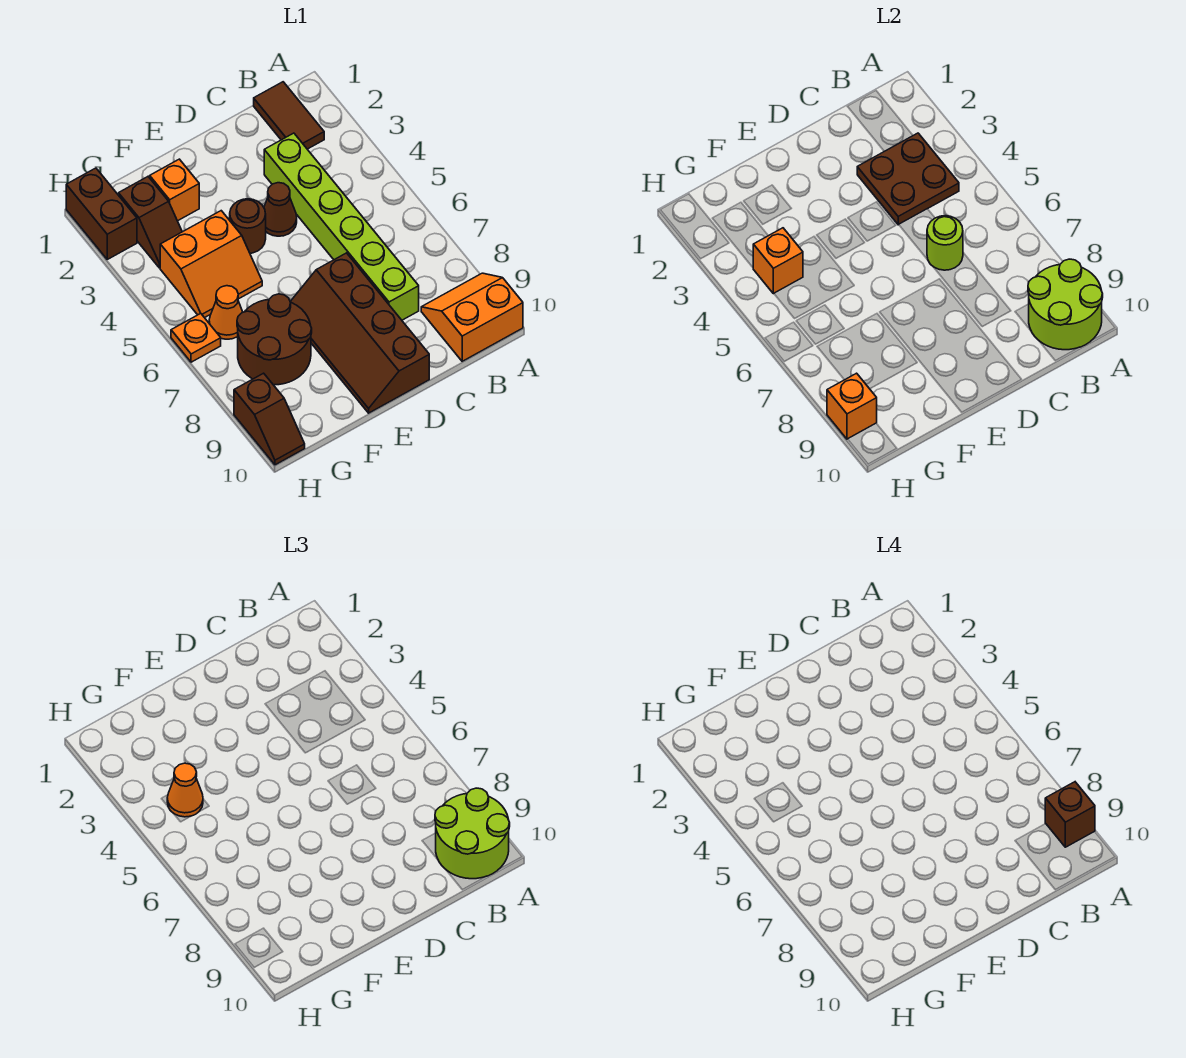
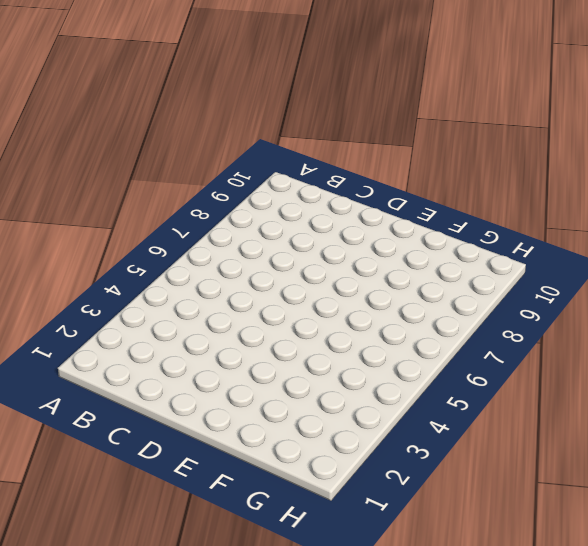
none -> orange slope A9:B10 level 1 top 10
none -> brown tile B1:B2 level 1
none -> lime brick C3:C8 level 1

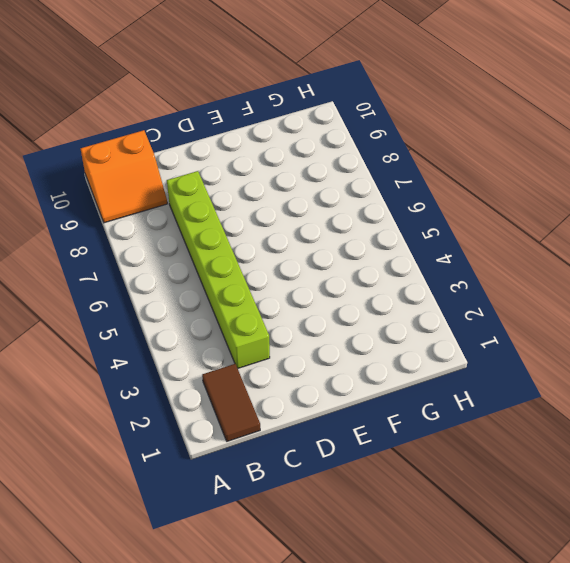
none -> brown cone D4 level 1
none -> brown slope D7:E10 level 1 top D
none -> brown round brick E4 level 1

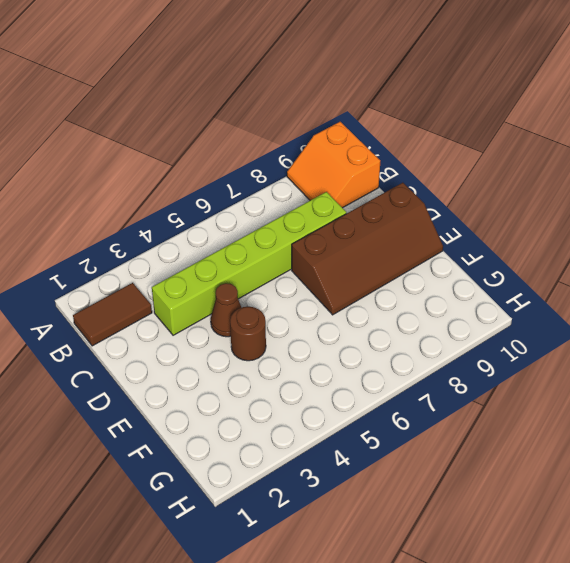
none -> orange brick F2 level 1
none -> orange slope F4:G5 level 1 top 4
none -> brown round brick F7:G8 level 1

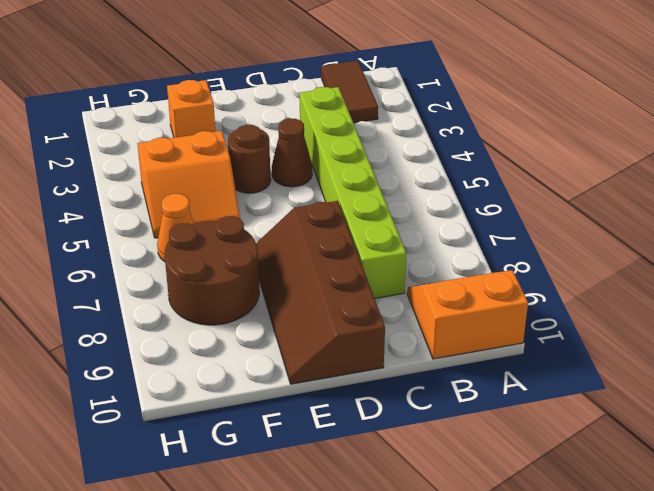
none -> brown slope G2:G3 level 1 top 2
none -> brown brick H1:H2 level 1
none -> orange plate H6 level 1

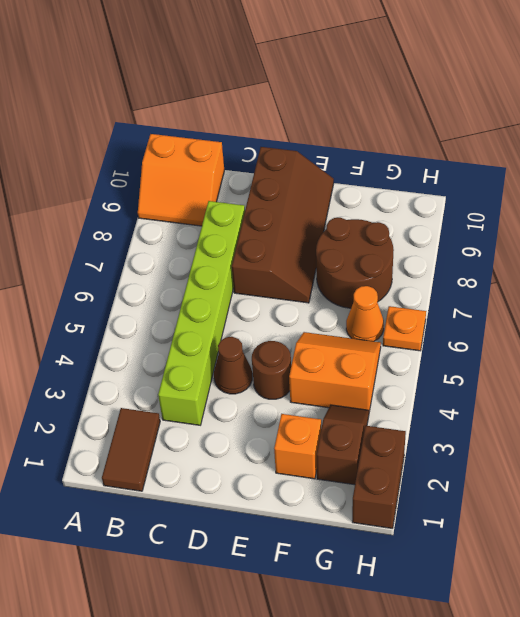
none -> brown slope H9:H10 level 1 top 9
none -> lime round brick A9:B10 level 2
none -> brown plate B3:C4 level 2

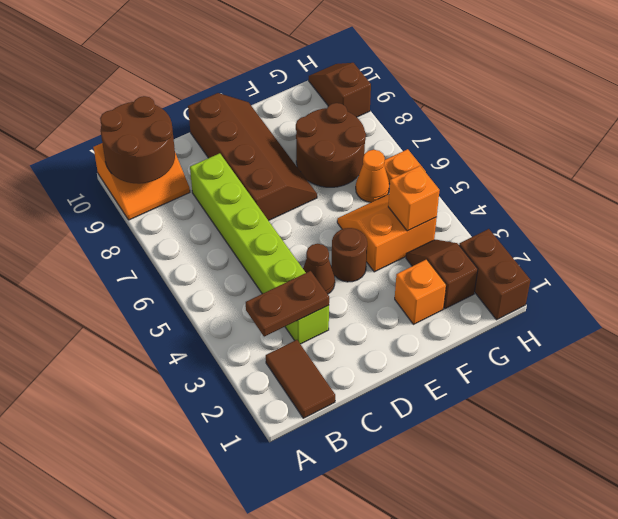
brown round brick A9:B10 level 2 -> lime round brick A9:B10 level 2
brown plate B3:C3 level 2 -> brown plate B3:C4 level 2
none -> lime round brick C6 level 2
none -> orange brick H9 level 2
none -> lime round brick A9:B10 level 3

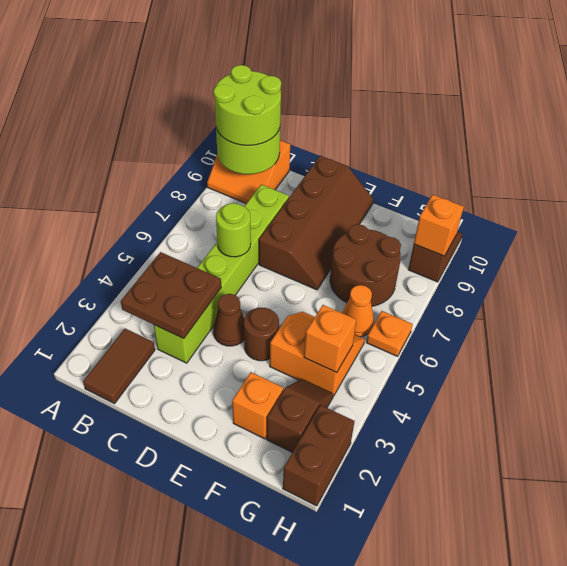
none -> orange cone G4 level 3
none -> brown brick A9 level 4

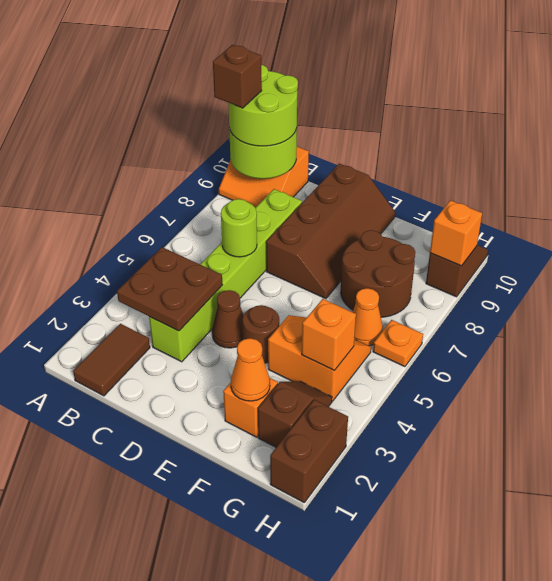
orange cone F2 level 2 -> orange cone G4 level 3

